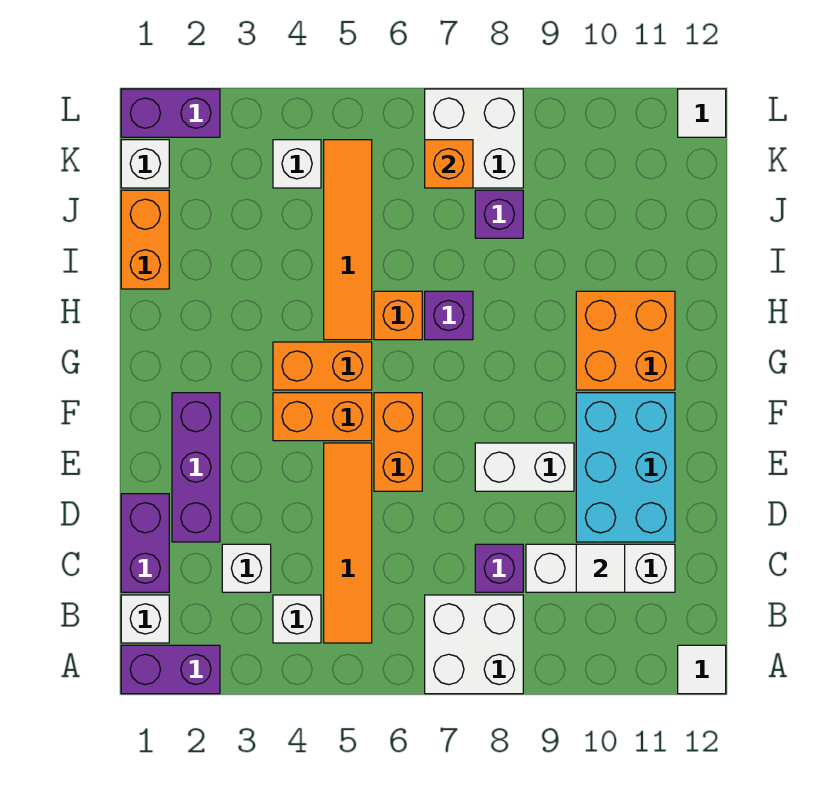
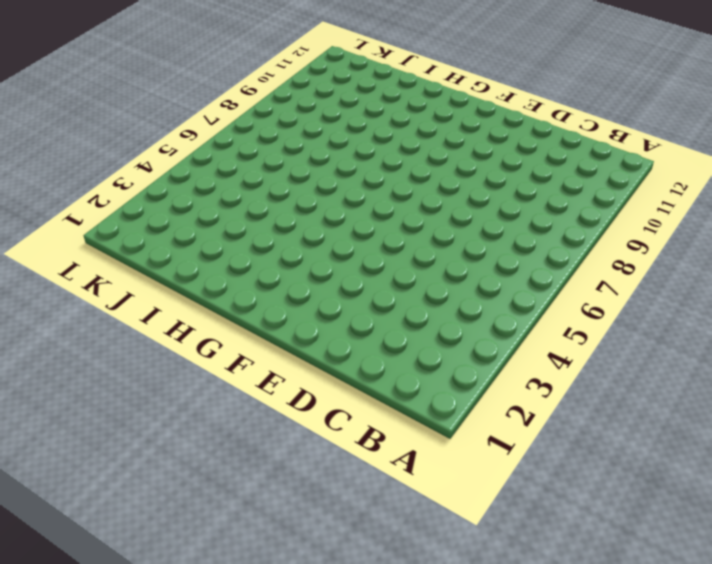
none -> purple brick A1:A2 level 1
none -> white brick A7:B8 level 1
none -> white tile A12 level 1

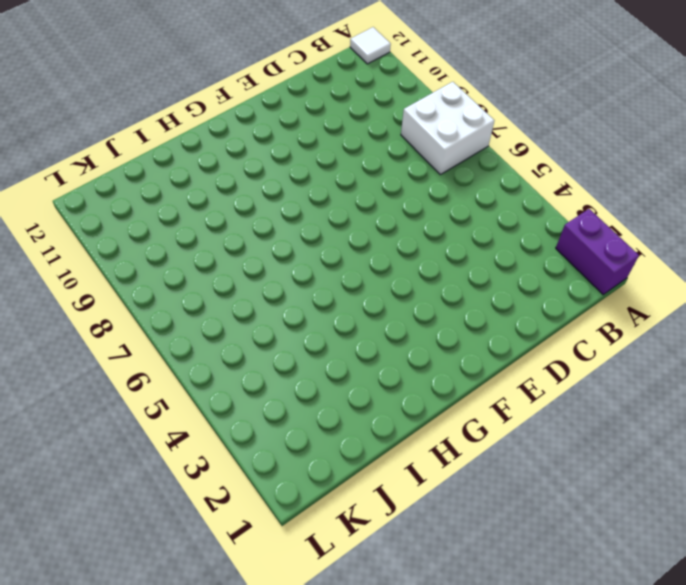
none -> white brick B1 level 1
none -> white brick B4 level 1
none -> orange tile B5:E5 level 1

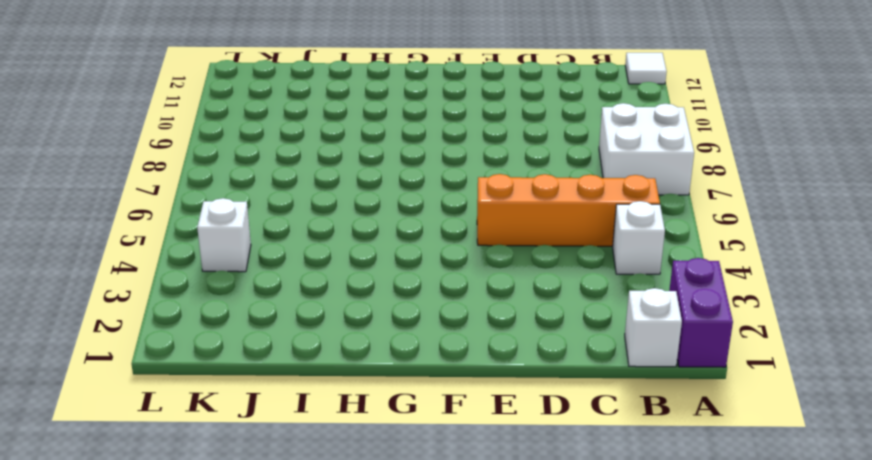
orange brick B5:E5 level 1 -> orange tile B5:E5 level 1
none -> purple brick C1:D1 level 1
none -> white brick C3 level 1
none -> purple brick C8 level 1

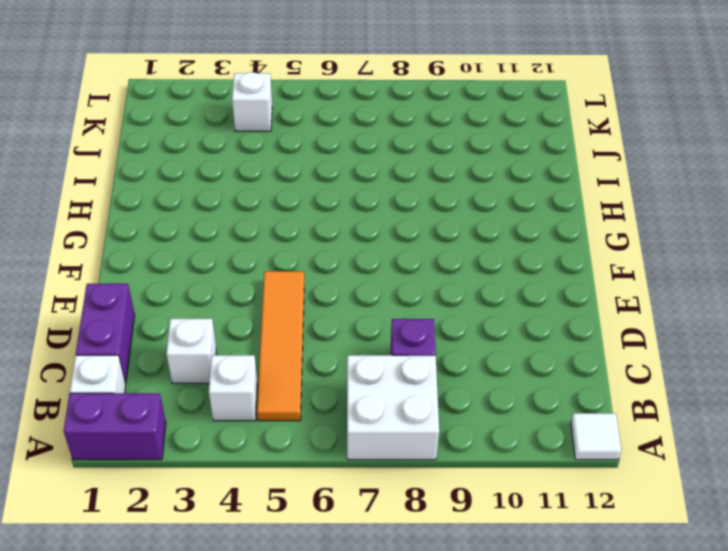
none -> white brick C9:C11 level 1
none -> purple brick D2:F2 level 1
none -> cyan brick D10:F11 level 1

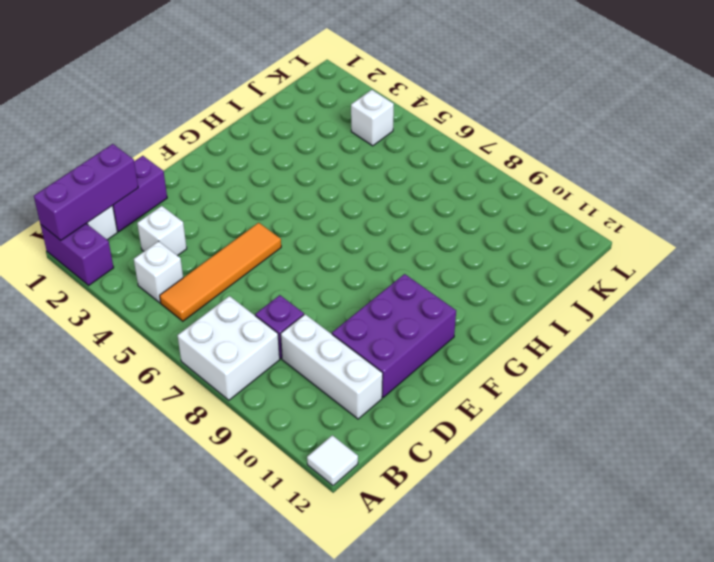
purple brick A1:C1 level 2 -> purple brick D2:F2 level 1
purple brick D10:F11 level 1 -> cyan brick D10:F11 level 1
none -> orange brick E6:F6 level 1
none -> white brick E8:E9 level 1
none -> orange brick F4:F5 level 1

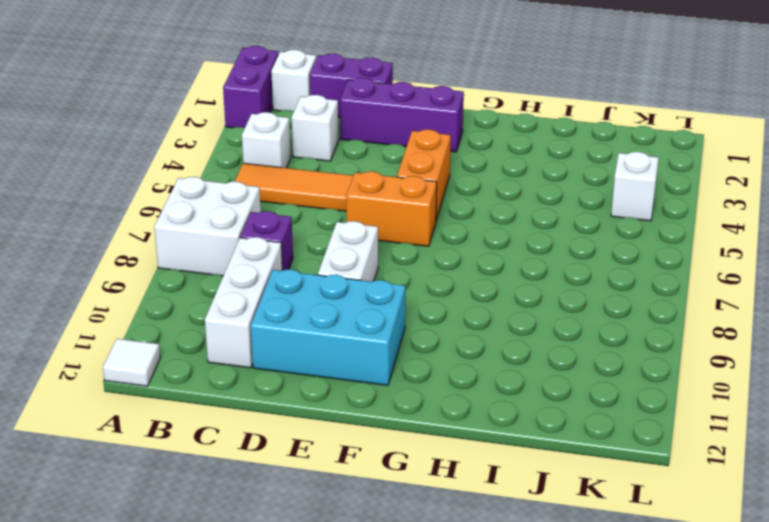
none -> orange brick G4:G5 level 1
none -> orange brick G10:H11 level 1
none -> orange tile H5:K5 level 1

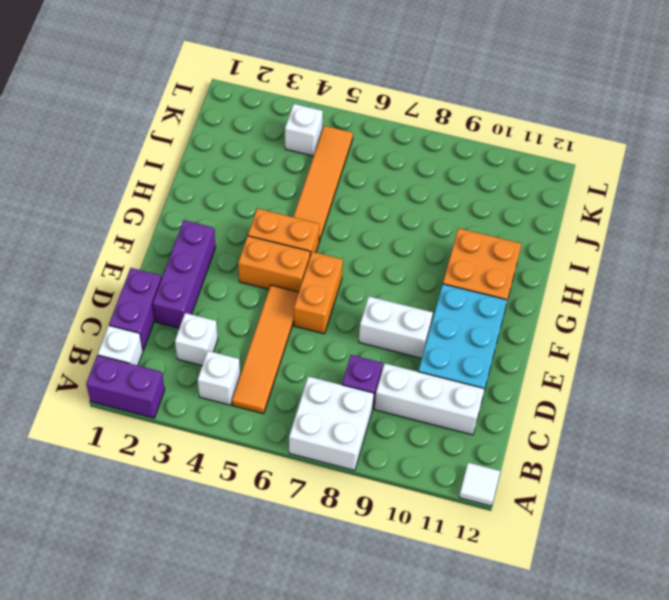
none -> orange brick H6 level 1
none -> purple brick H7 level 1
none -> orange brick I1:J1 level 1

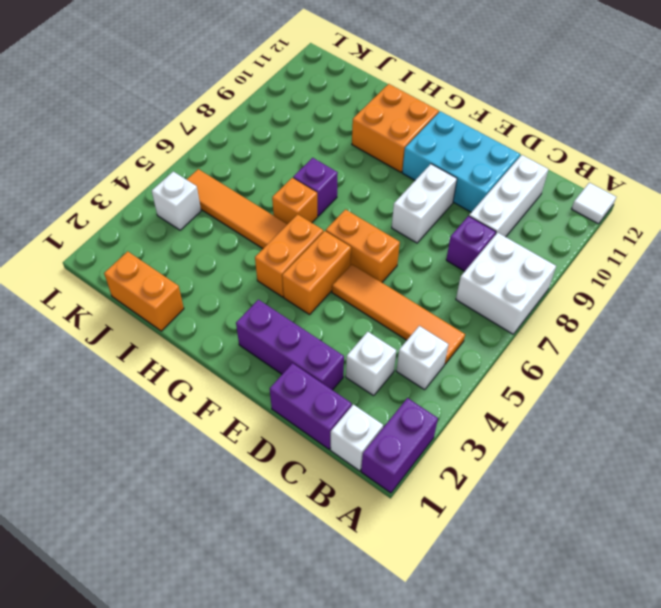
none -> purple brick J8 level 1
none -> white brick K1 level 1
none -> white brick K7:L8 level 1

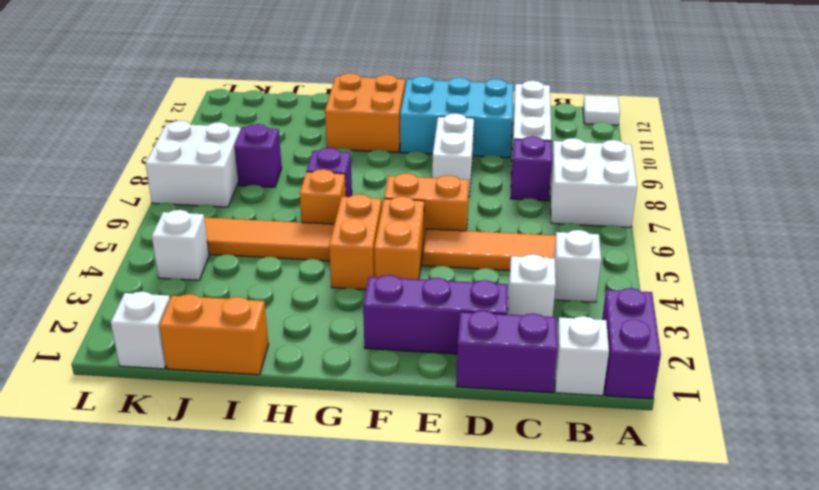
none -> purple brick L1:L2 level 1
none -> white tile L12 level 1
none -> white tile C10 level 2

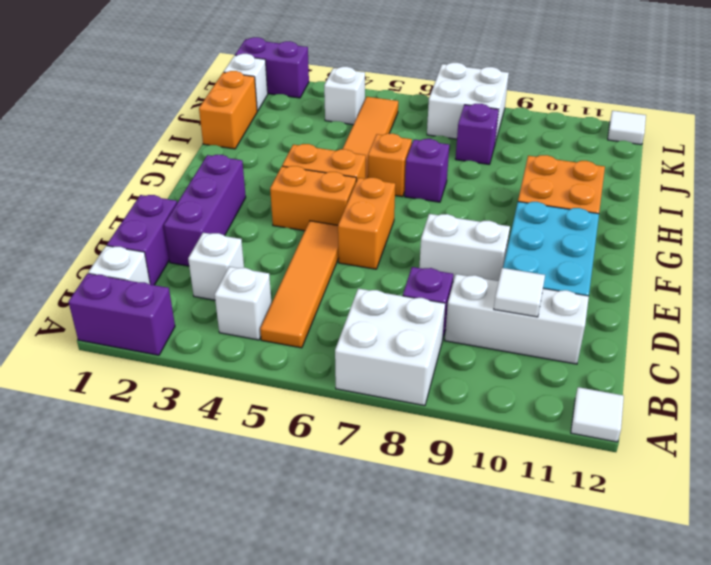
none -> orange brick K7 level 2

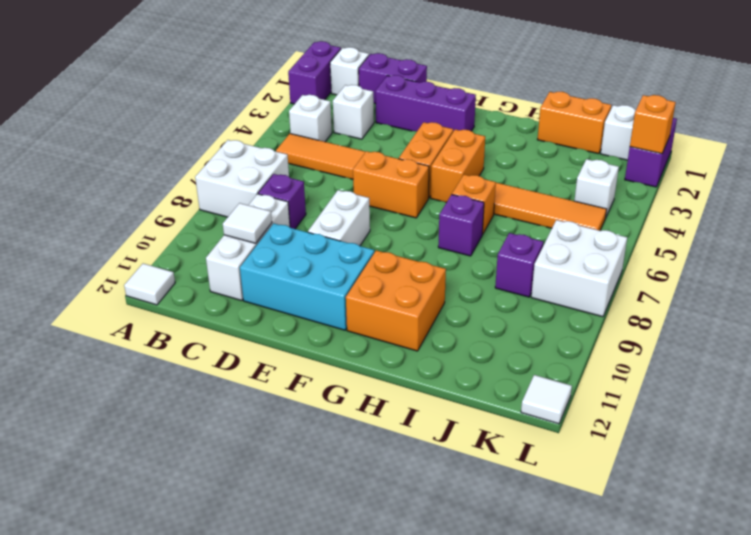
orange brick L2 level 2 -> orange brick K7 level 2

